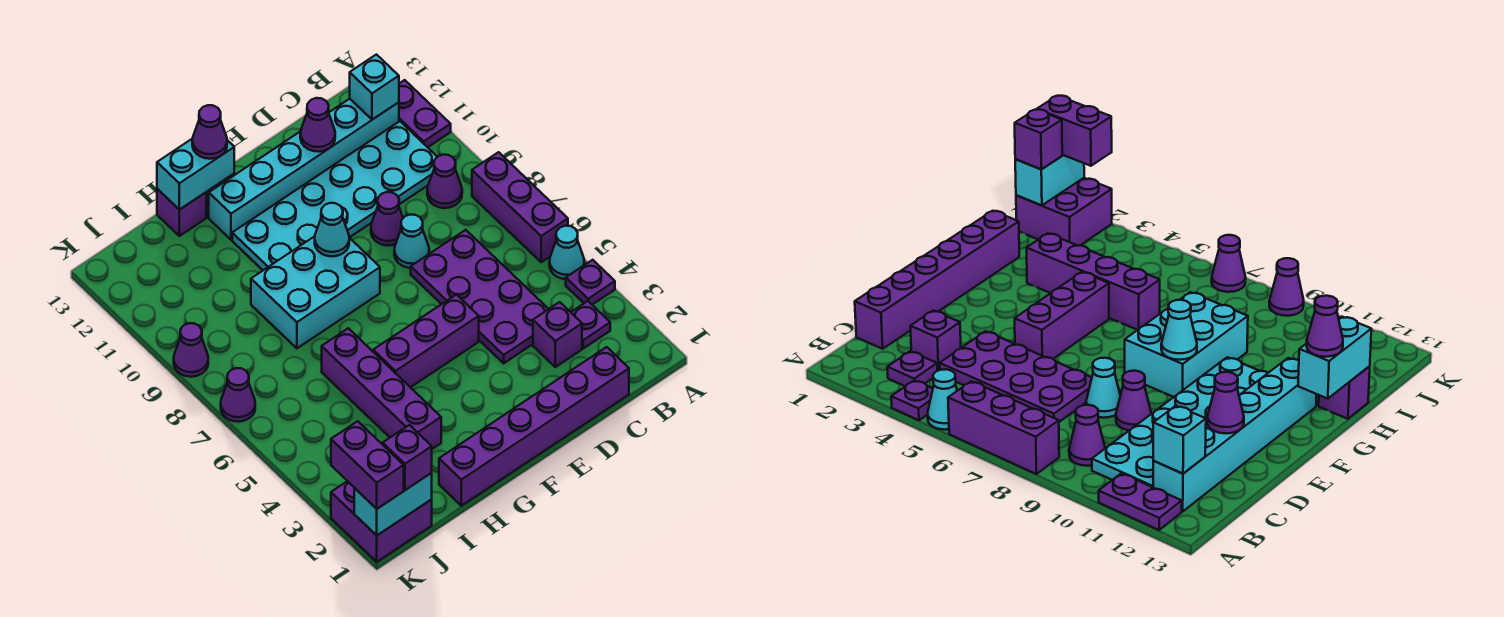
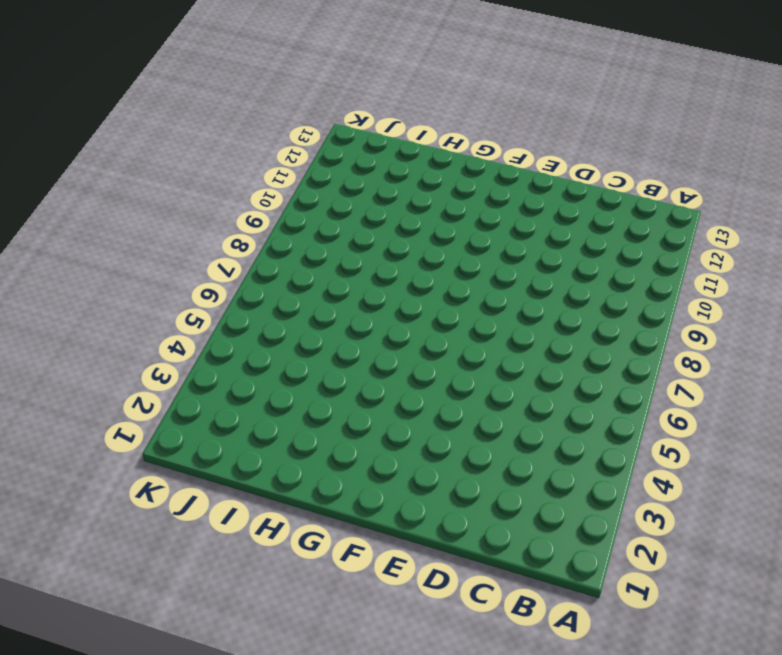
none -> purple plate A4 level 1
none -> cyan cone A5 level 1
none -> purple brick A6:A8 level 1

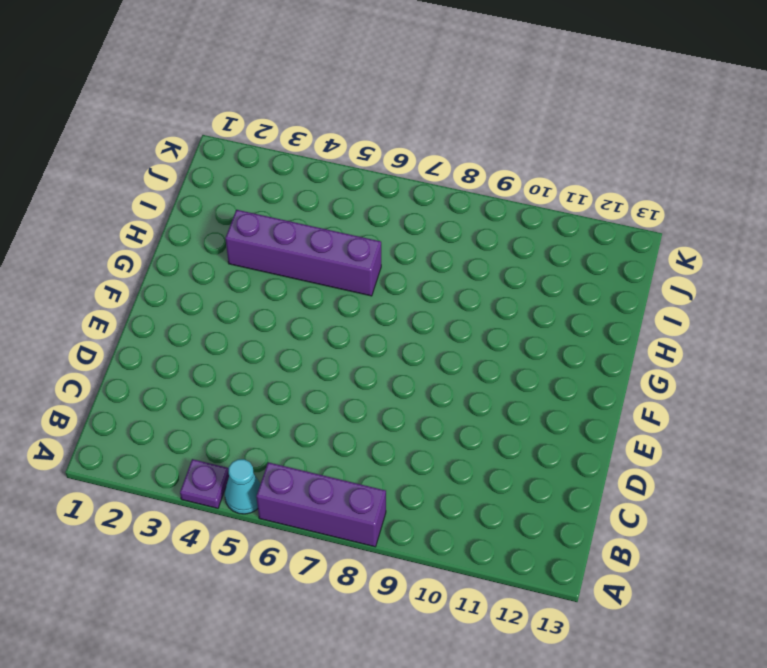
none -> purple plate A11:A12 level 1
none -> purple plate B3 level 1
none -> purple cone B9 level 1

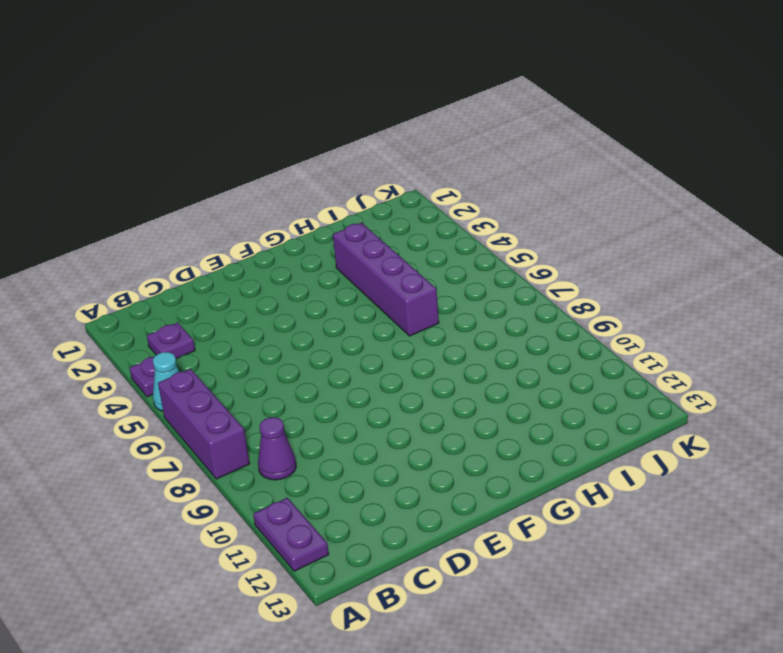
none -> cyan plate B10:G11 level 1
none -> cyan brick B12:G12 level 1
none -> purple brick C1:H1 level 1

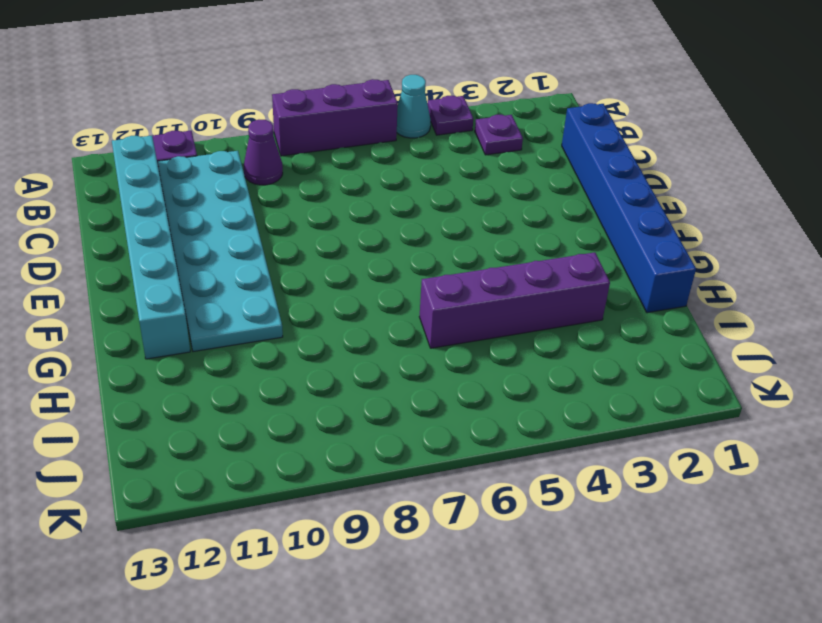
blue brick C1:H1 level 1 -> purple brick C1:H1 level 1
none -> purple brick C3 level 1
none -> purple plate C4:D7 level 1
none -> cyan cone D8 level 1

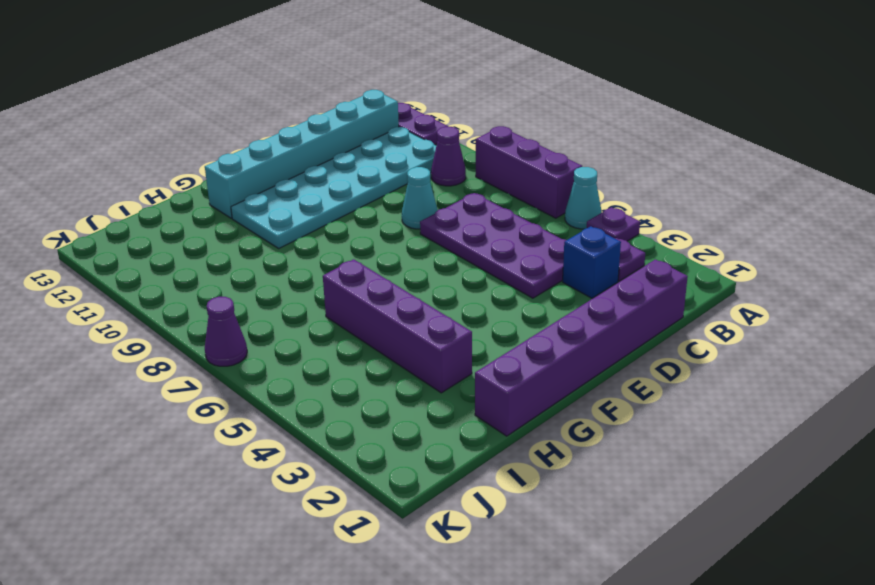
blue brick C3 level 1 -> purple brick C3 level 1
none -> purple cone D9 level 1
none -> purple brick E5:G5 level 1
none -> cyan brick F8:H9 level 1

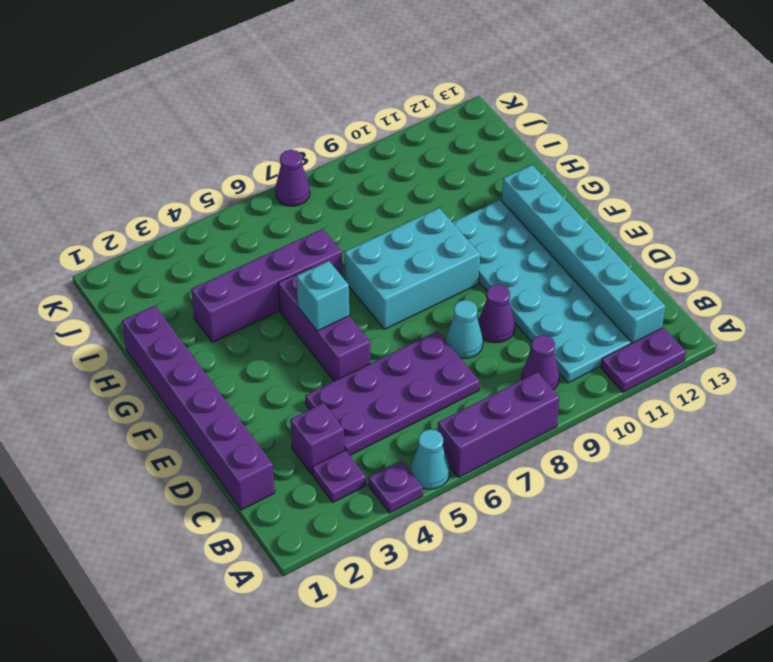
cyan brick F5 level 2 -> cyan brick B12 level 2
cyan brick F7:G9 level 1 -> cyan brick F8:H9 level 1
none -> purple brick H13 level 1
none -> purple brick J1:K2 level 1
none -> purple cone K9 level 1

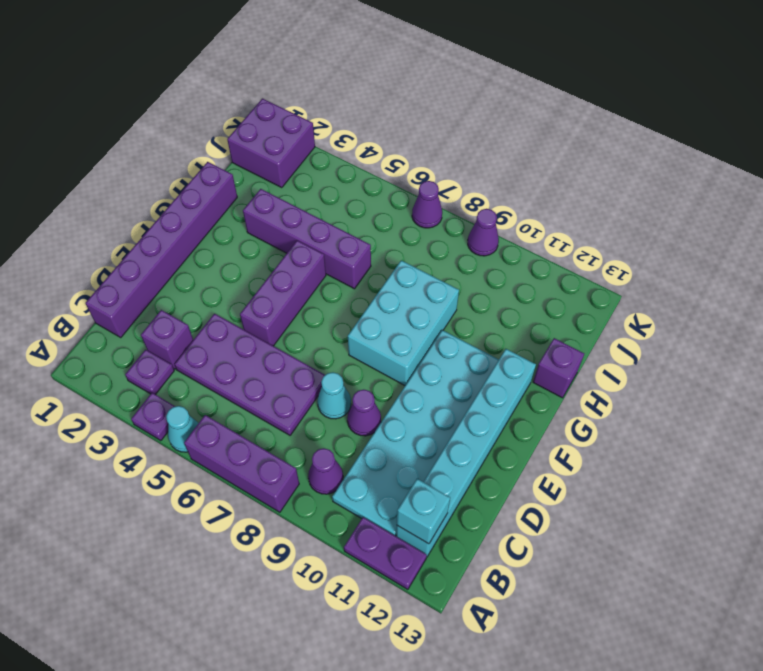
none -> purple cone D12 level 2
none -> cyan cone F9 level 2
none -> cyan brick G13:H13 level 2

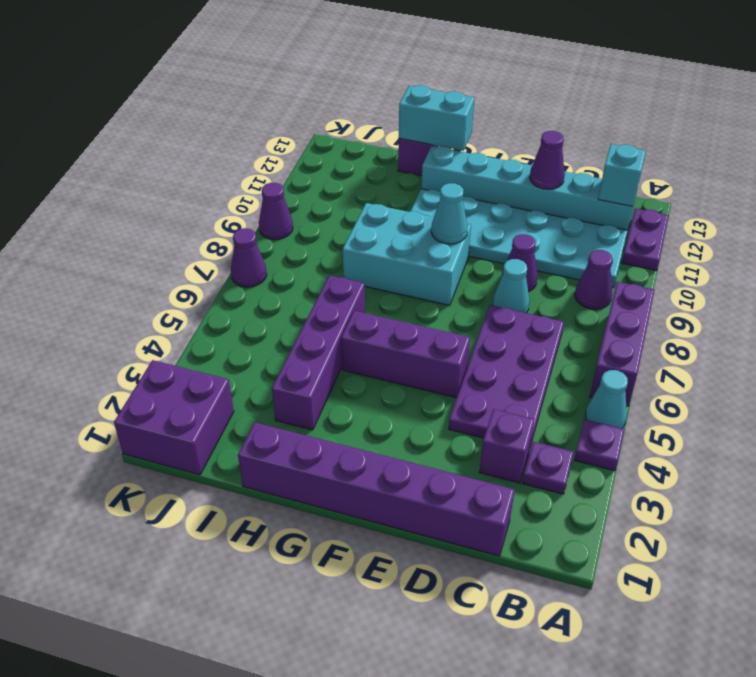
none -> cyan brick J1:K1 level 2
none -> purple cone G13 level 3
none -> purple brick J1 level 3

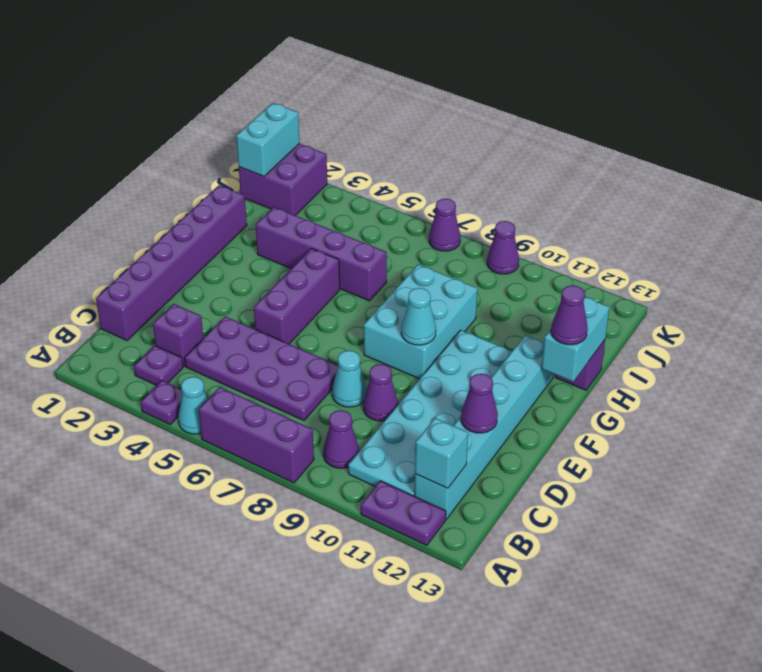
none -> purple brick J1 level 3
none -> purple brick K1:K2 level 3

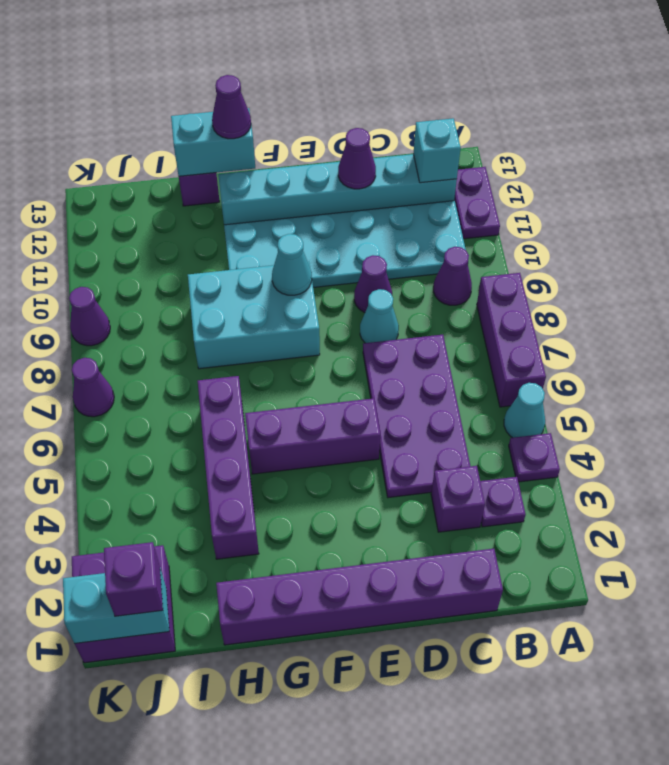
none -> purple brick K1:K2 level 3

